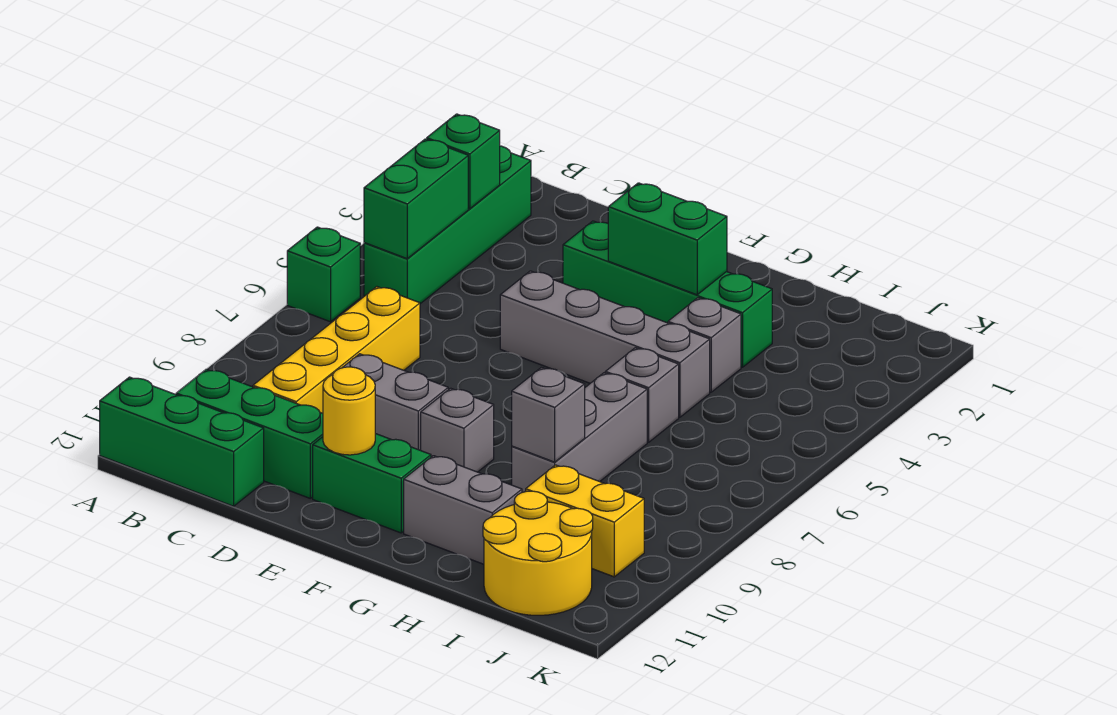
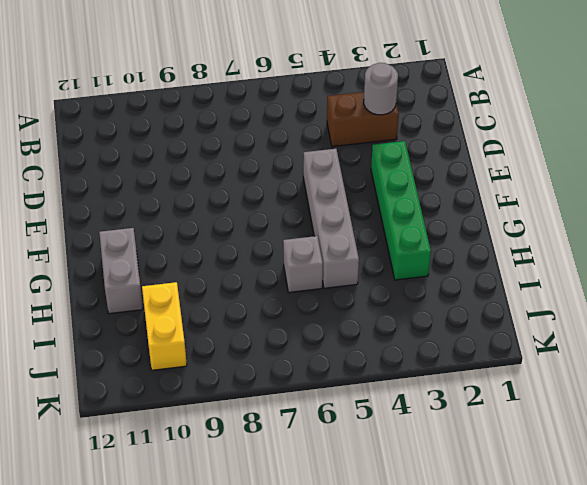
brown brick C3:C4 level 1 -> none
grey round brick C3 level 2 -> none
none -> green brick A6 level 1
none -> green brick A12:C12 level 1
none -> green brick B2:B5 level 1

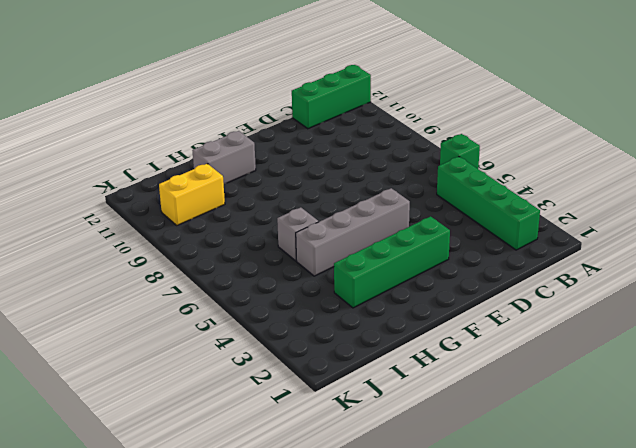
none -> green brick B11:D11 level 1
none -> yellow brick C7:C10 level 1
none -> grey brick D9:E9 level 1

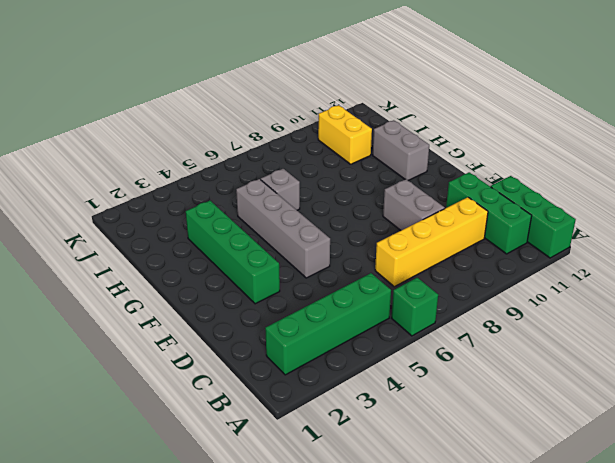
none -> green brick E11:F11 level 1
none -> grey brick F9 level 1
none -> grey brick H4 level 1

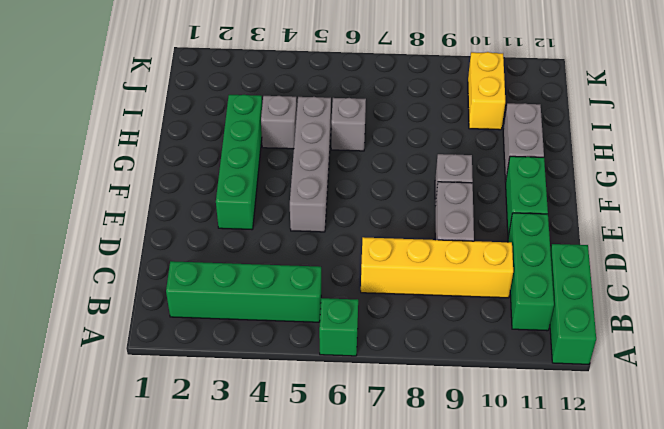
none -> grey brick H7:H9 level 1
none -> yellow round brick I11:J12 level 1
none -> green brick B3 level 2

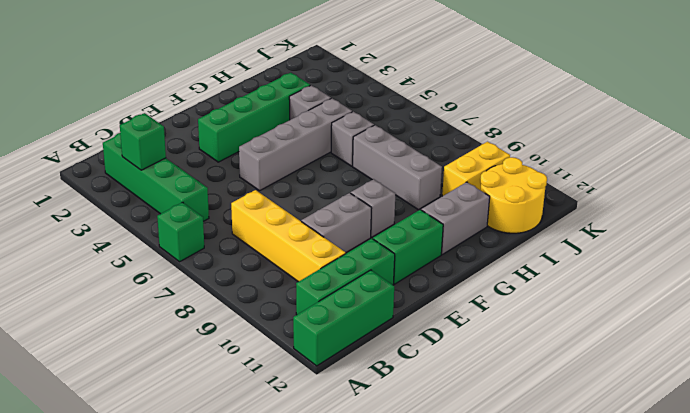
none -> green brick B4:B5 level 2
none -> yellow round brick E11 level 2
none -> green brick F3:G3 level 2

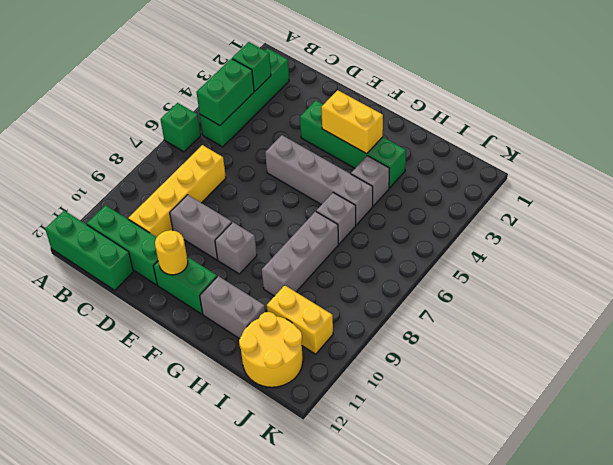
yellow brick F3:G3 level 2 -> green brick F3:G3 level 2
none -> grey brick H9 level 2

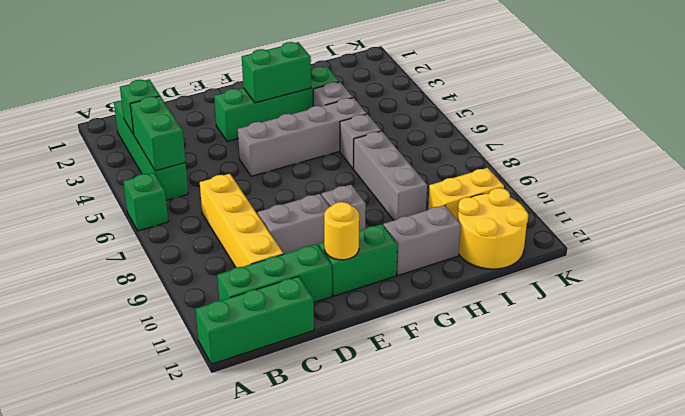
none -> grey brick H9 level 2

